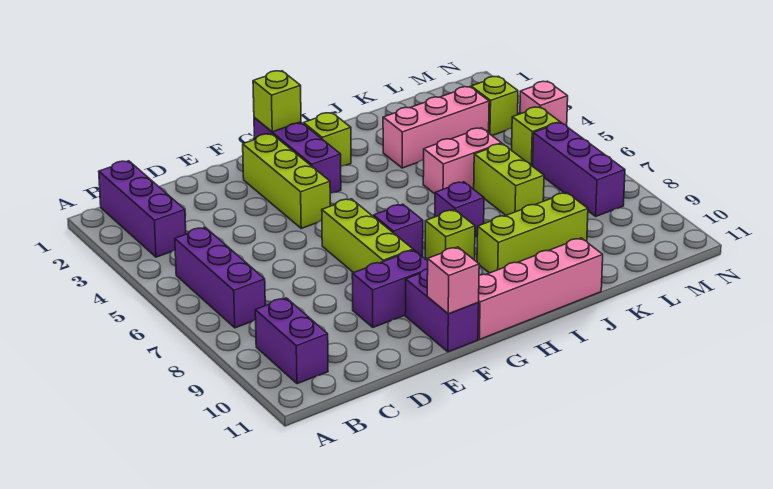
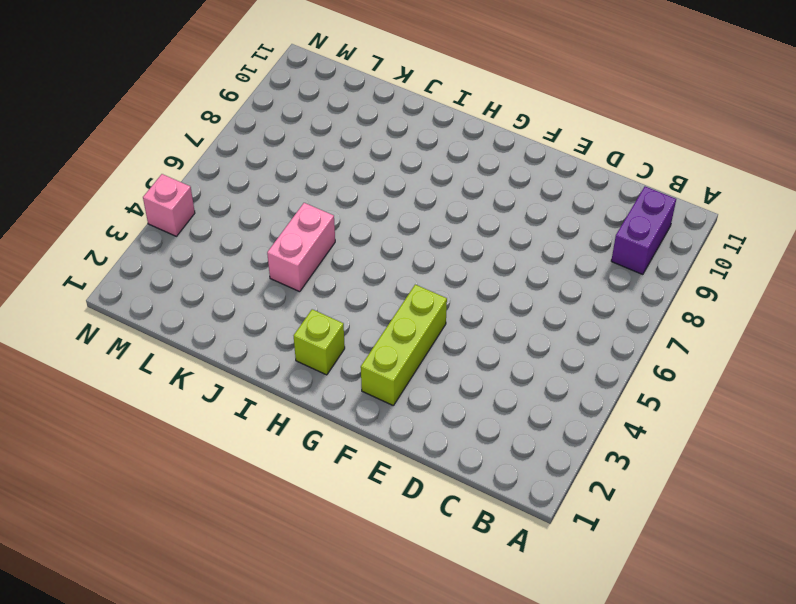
pink brick J4:J5 level 1 -> pink brick J5:K5 level 1
none -> purple brick B1:B3 level 1
none -> purple brick B5:B7 level 1
none -> purple brick E9:F9 level 1

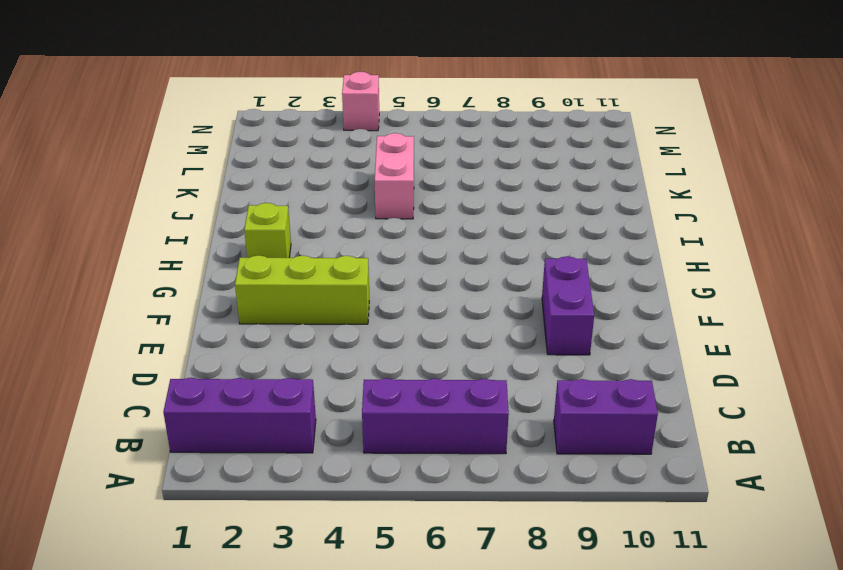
none -> lime brick F6:F8 level 1
none -> purple brick F10:F11 level 1
none -> purple brick G1:G3 level 1

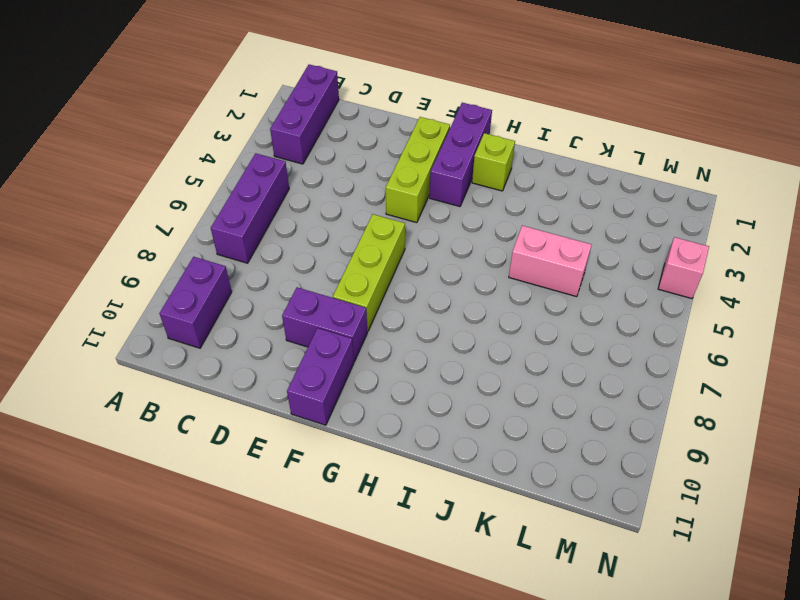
none -> purple brick G7 level 1
none -> pink brick G11:J11 level 1
none -> lime brick H8 level 1

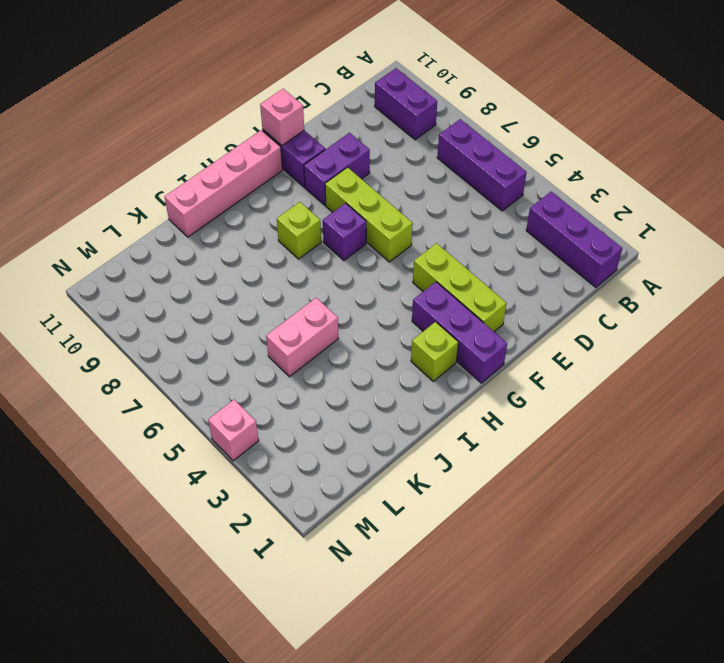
none -> purple brick I7 level 1
none -> lime brick I9:K9 level 1
none -> pink brick J3:L3 level 1

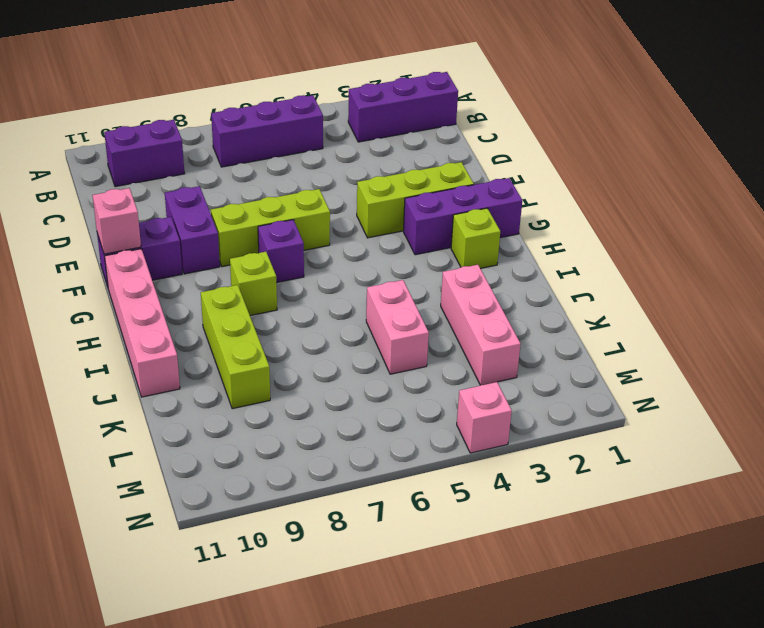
none -> purple brick I7 level 1
none -> lime brick K6:K7 level 1
none -> lime brick M3 level 1

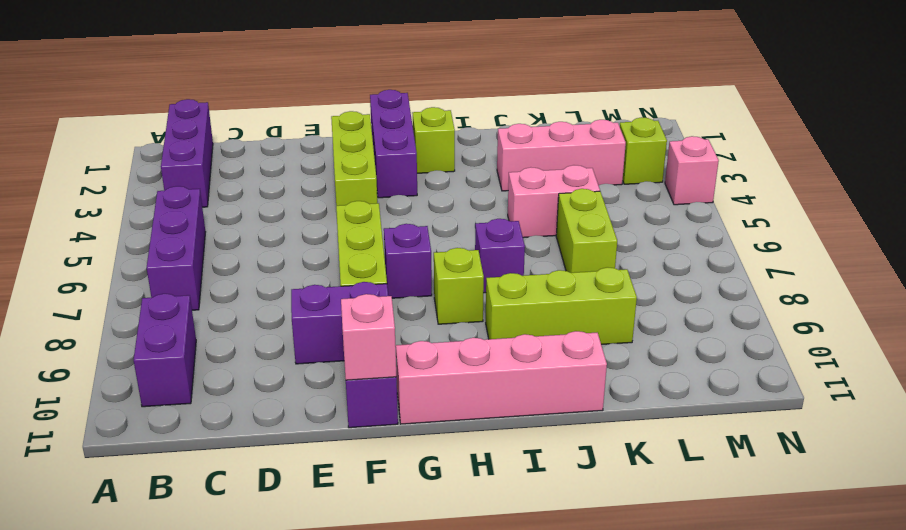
none -> lime brick M5 level 1
none -> purple brick M6:M8 level 1
none -> lime brick G1 level 2

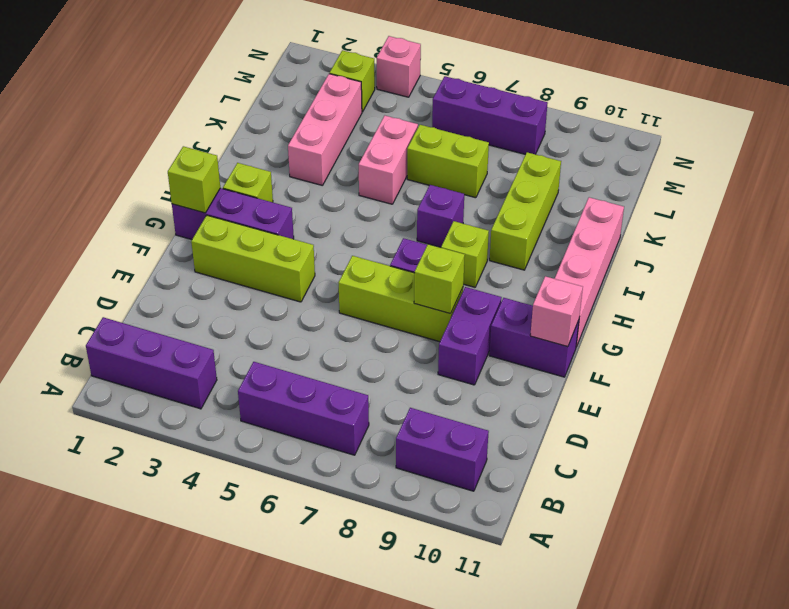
lime brick F8 level 2 -> lime brick M5 level 1

